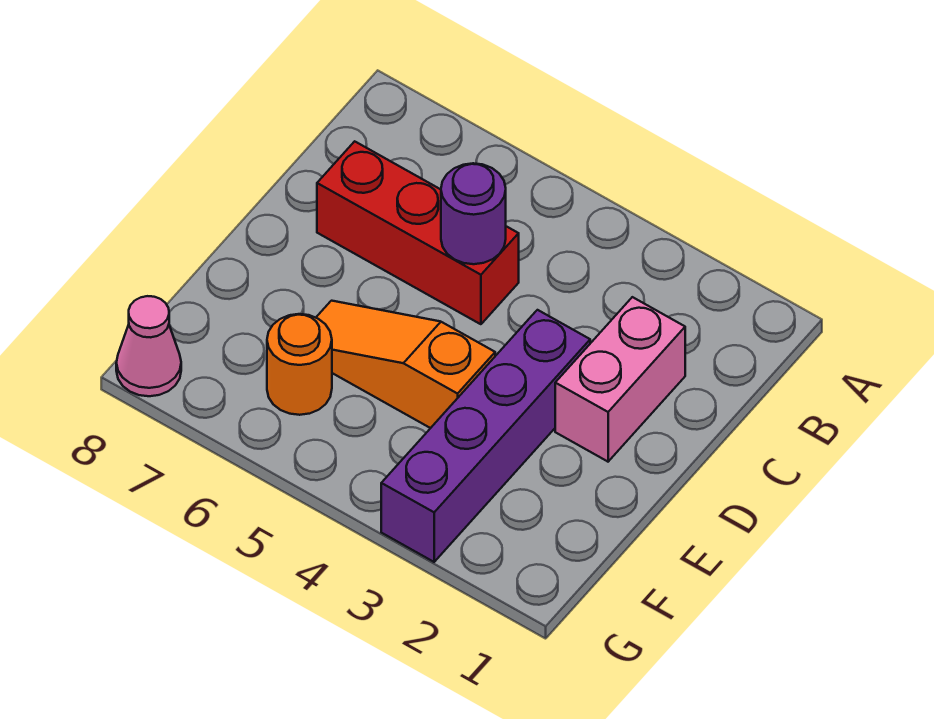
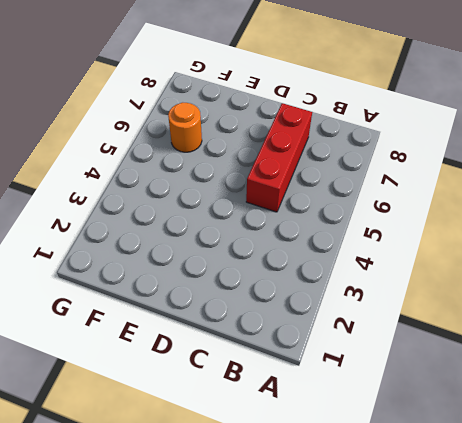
none -> pink brick C2:D2 level 1
none -> purple brick D3:G3 level 1

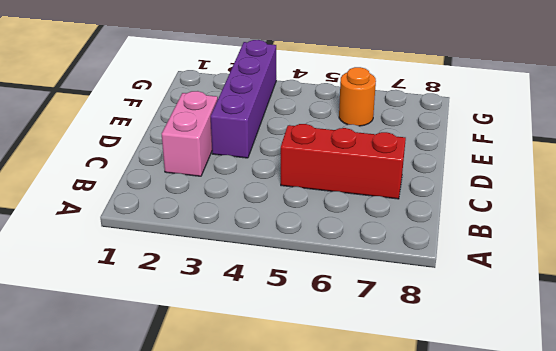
none -> orange slope E4:E6 level 1 top 4
none -> pink cone G8 level 1

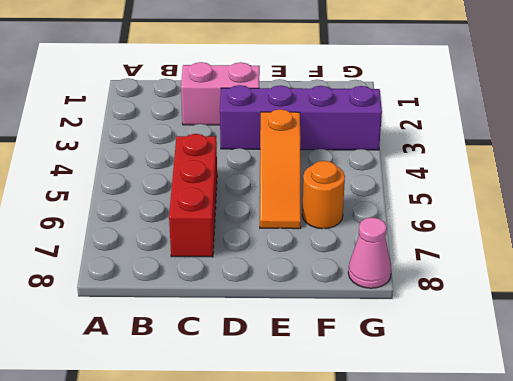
none -> purple round brick C5 level 2

